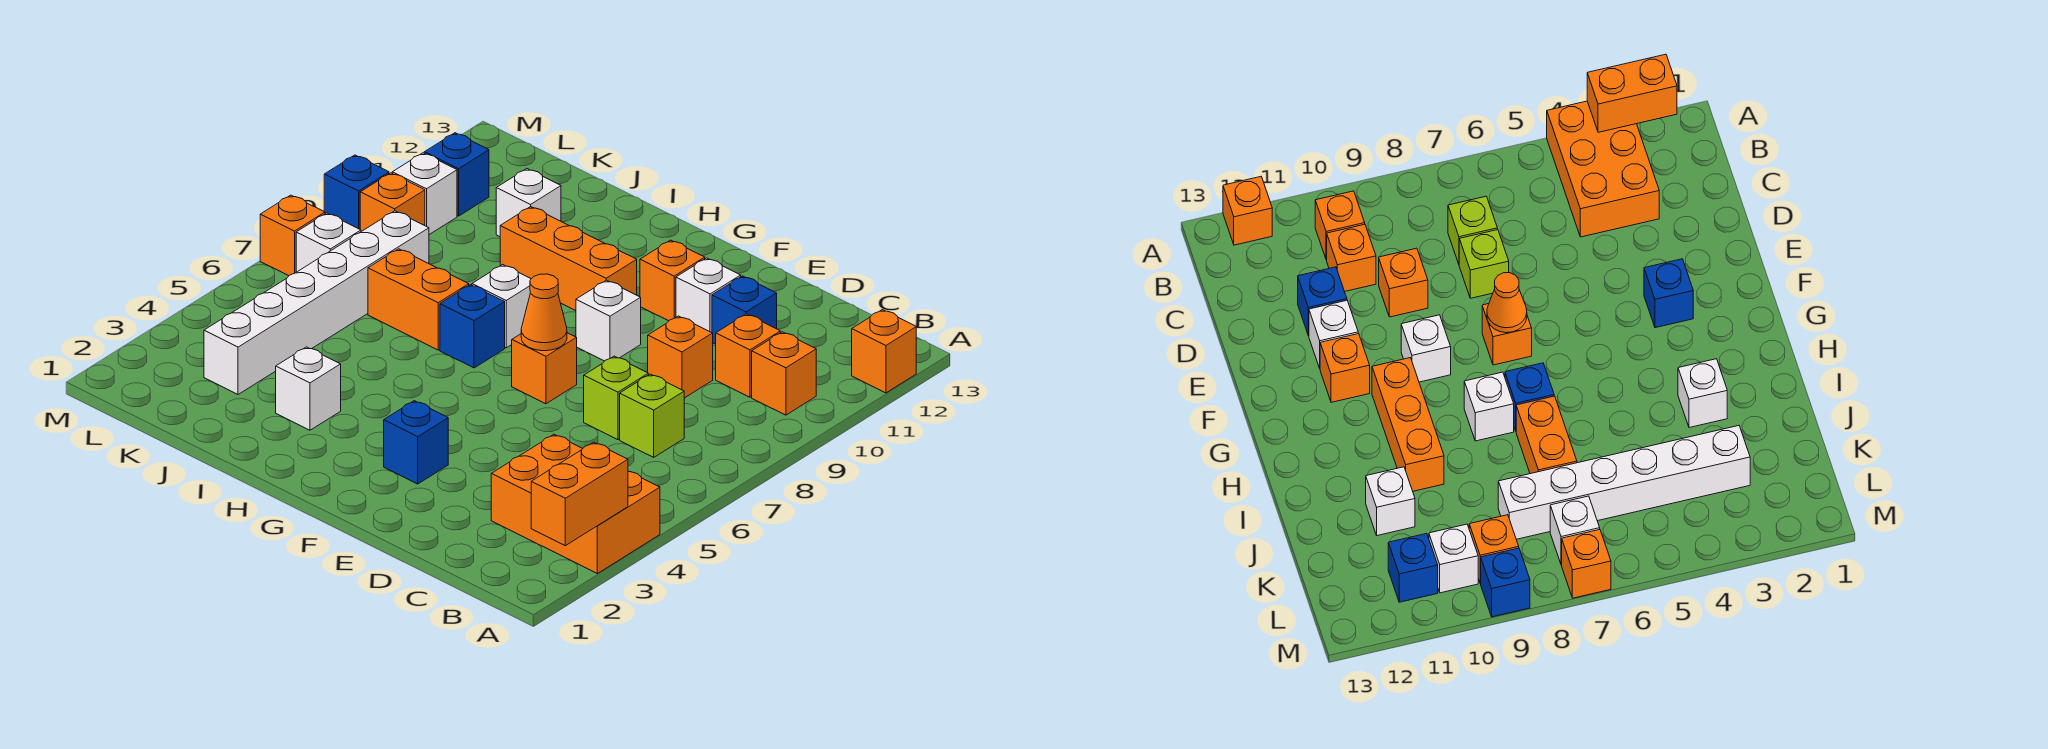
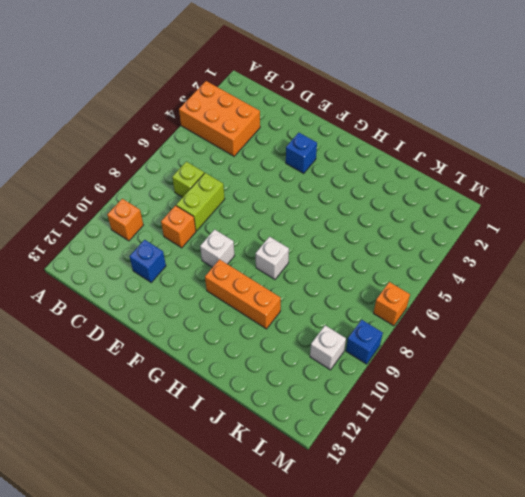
lime brick D7:D8 level 1 -> lime brick D7 level 1
none -> orange brick A12 level 1
none -> orange brick C10 level 1
none -> white brick E11 level 1

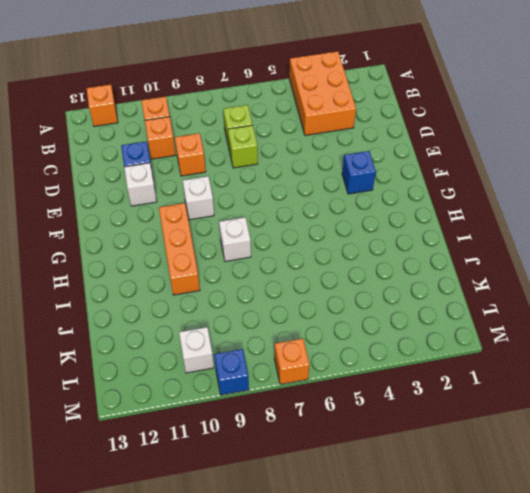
none -> orange brick F7 level 1
none -> orange brick F11 level 1
none -> blue brick H7 level 1

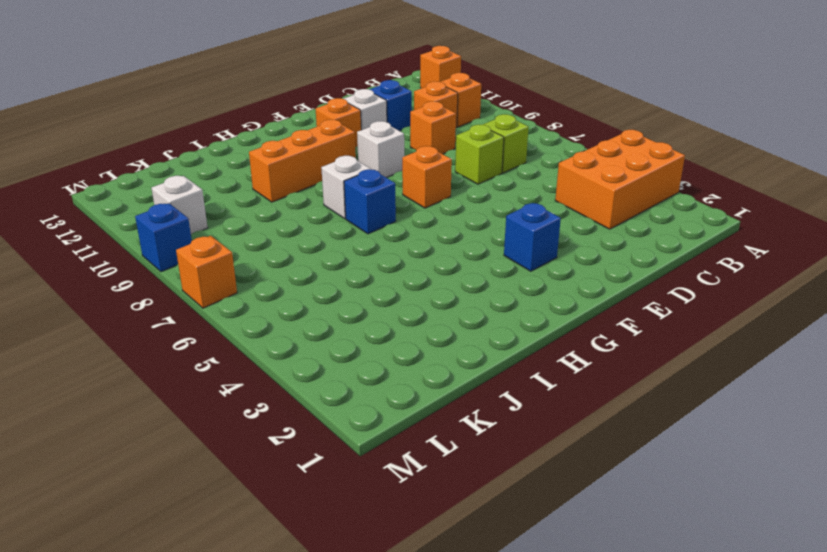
none -> white brick I3 level 1
none -> orange brick I7:J7 level 1
none -> white brick J11 level 1

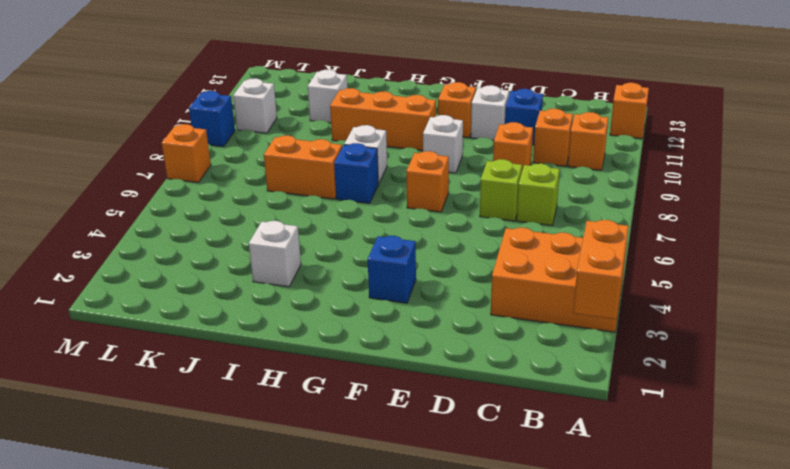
none -> white brick K3:K8 level 1
none -> white brick L7 level 1
none -> orange brick L9 level 1

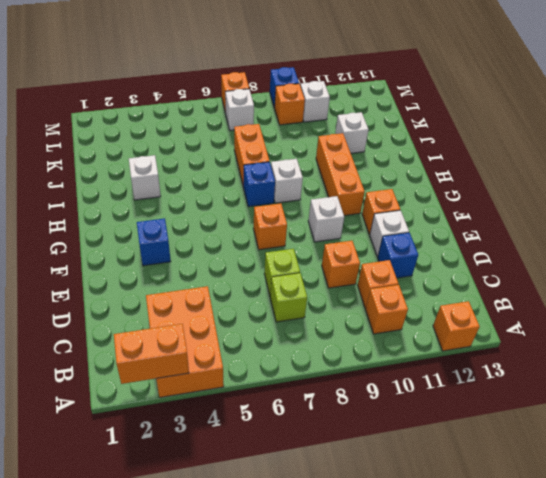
none -> white brick K3:K8 level 1
none -> blue brick L11 level 1
none -> orange cone F7 level 2

